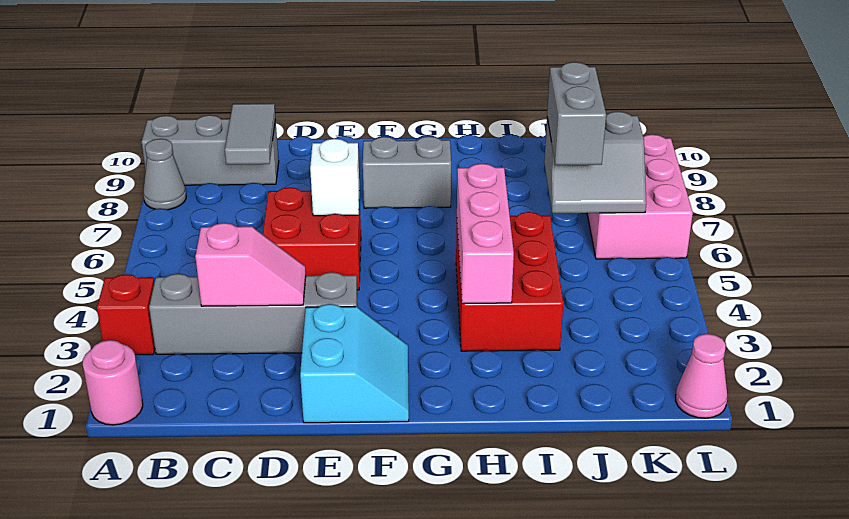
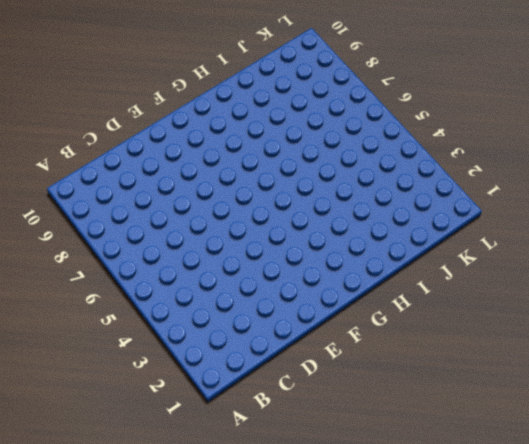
none -> pink round brick A1 level 1
none -> red brick A3 level 1
none -> grey cone A8 level 1

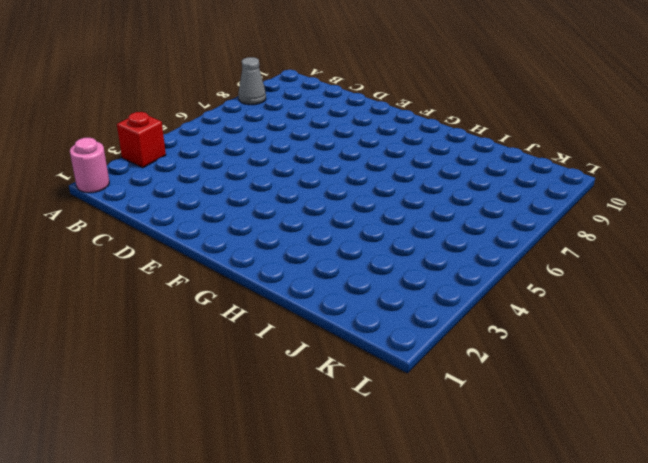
none -> grey brick A9:C9 level 1
none -> grey brick B3:E3 level 1
none -> red brick D5:E6 level 1

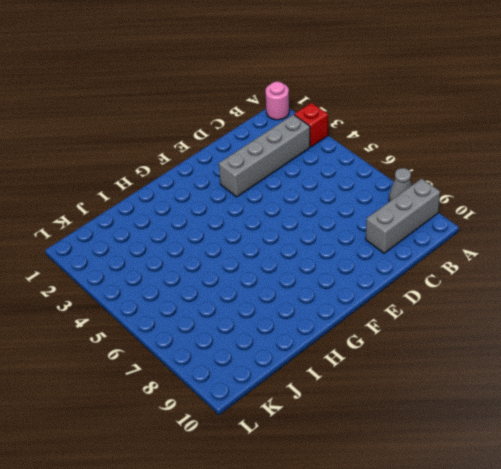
none -> red brick D5:E6 level 1
none -> cyan slope E1:F2 level 1 top E
none -> grey brick F8:G8 level 1

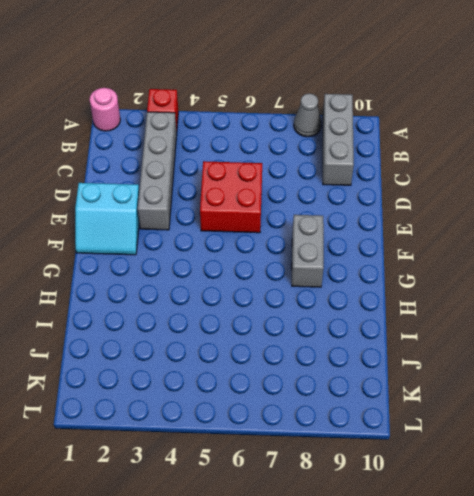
none -> red brick H3:I5 level 1
none -> pink brick K6:L8 level 1
none -> pink cone L1 level 1

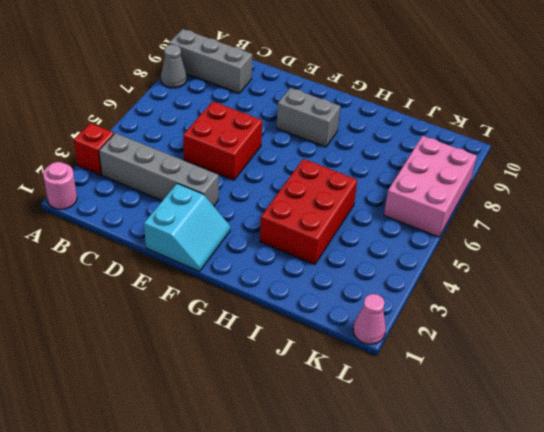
none -> pink slope C3:D3 level 2 top C
none -> grey tile C8:C9 level 2
none -> white brick E6 level 2

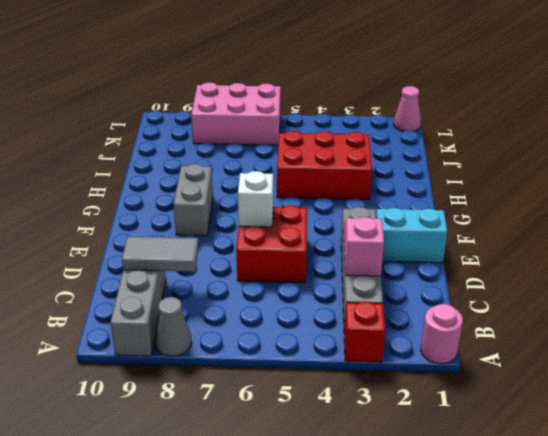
none -> pink brick H3:H5 level 2
none -> grey slope J6:K7 level 2 top 7
none -> grey brick J6:J7 level 3

